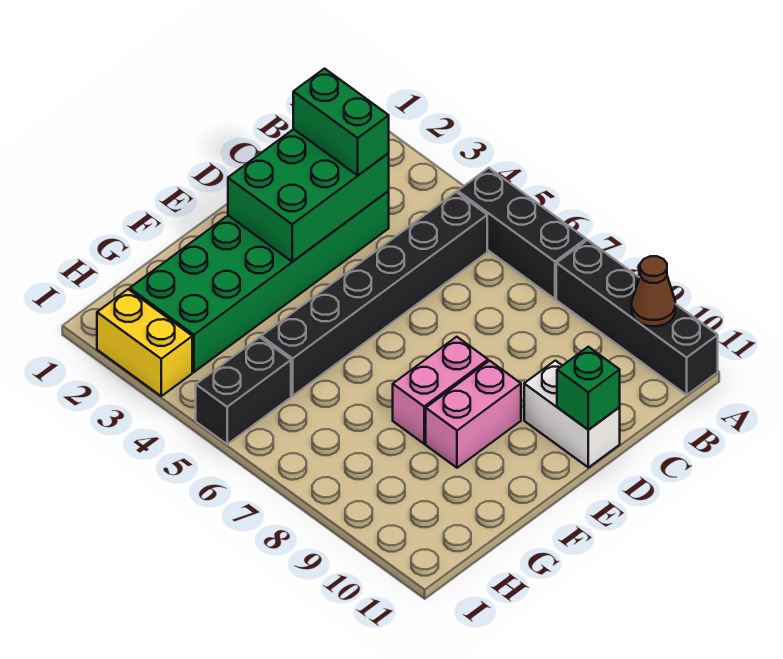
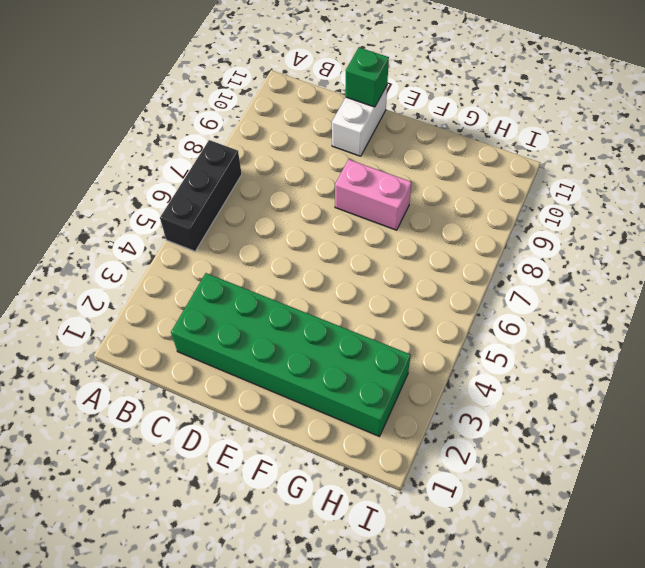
none -> black brick A8:A11 level 1
none -> black brick B5:G5 level 1
none -> pink brick E9:F9 level 1

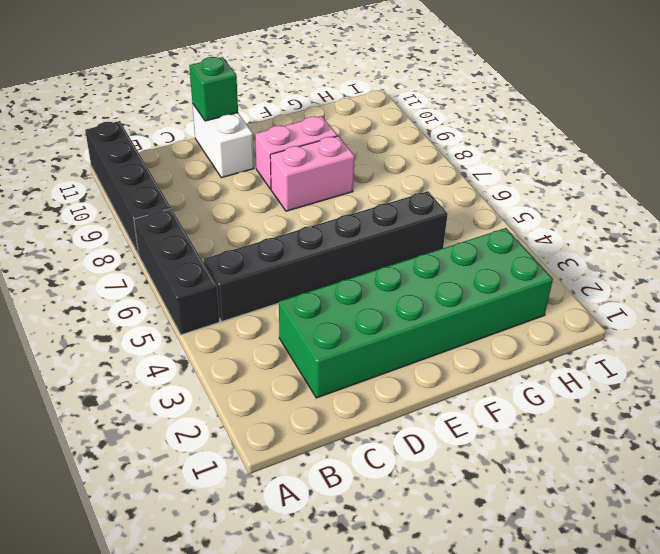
none -> black brick H5:I5 level 1
none -> yellow brick I2:I3 level 1
none -> brown cone A10 level 2

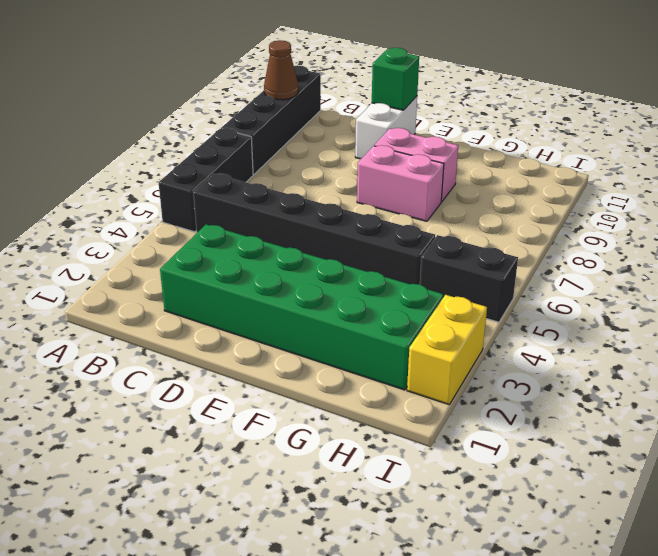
none -> green brick C2:E3 level 2
none -> green brick C2:C3 level 3

